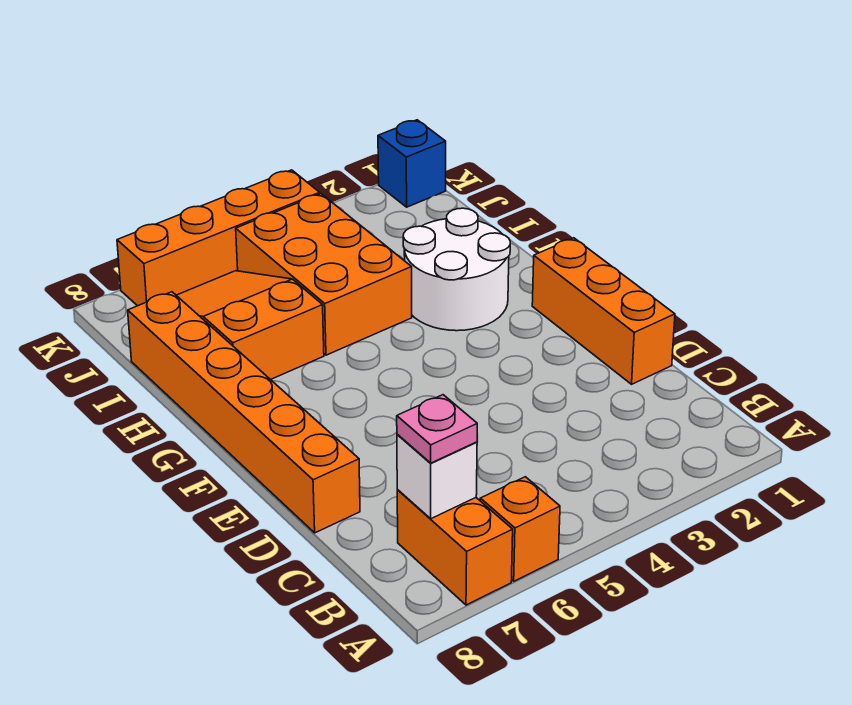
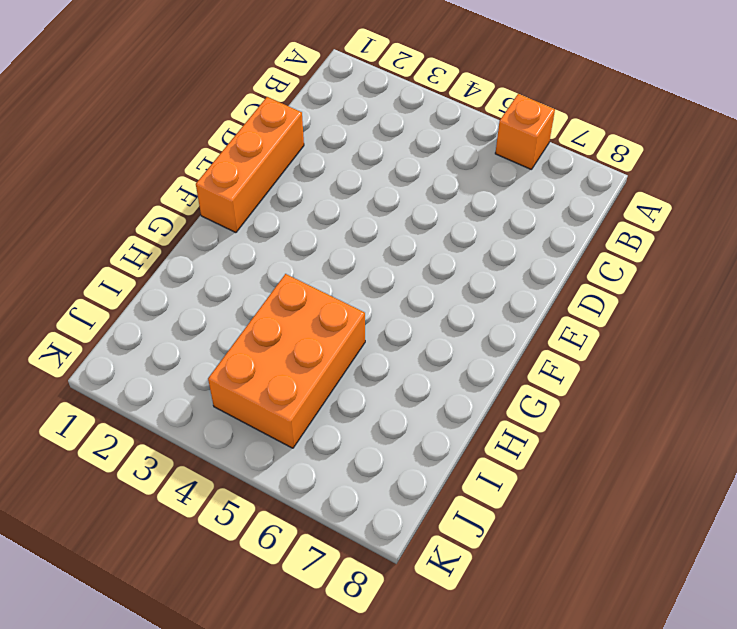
none -> orange brick A7:B7 level 1
none -> orange brick D8:I8 level 1

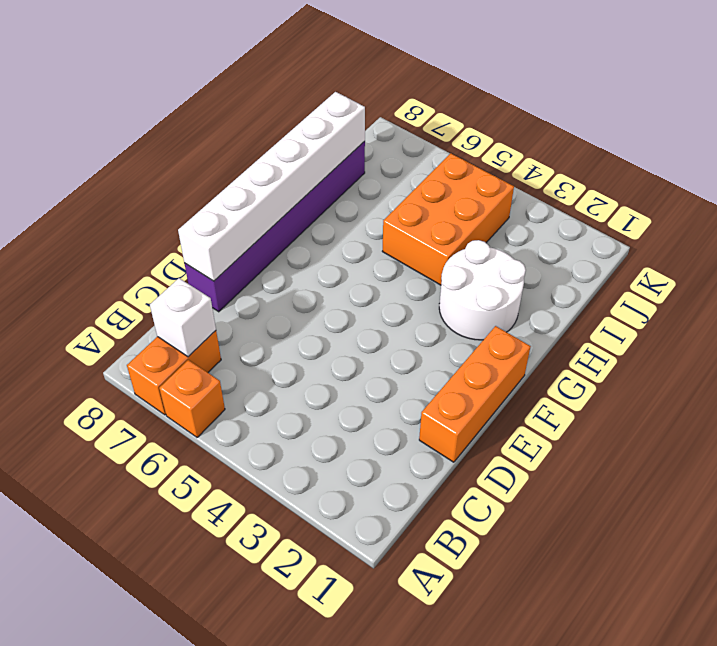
purple brick D8:I8 level 1 -> orange brick D8:I8 level 1
white brick D8:I8 level 2 -> none
none -> orange slope H6:J7 level 1 top H
none -> blue brick K1 level 1

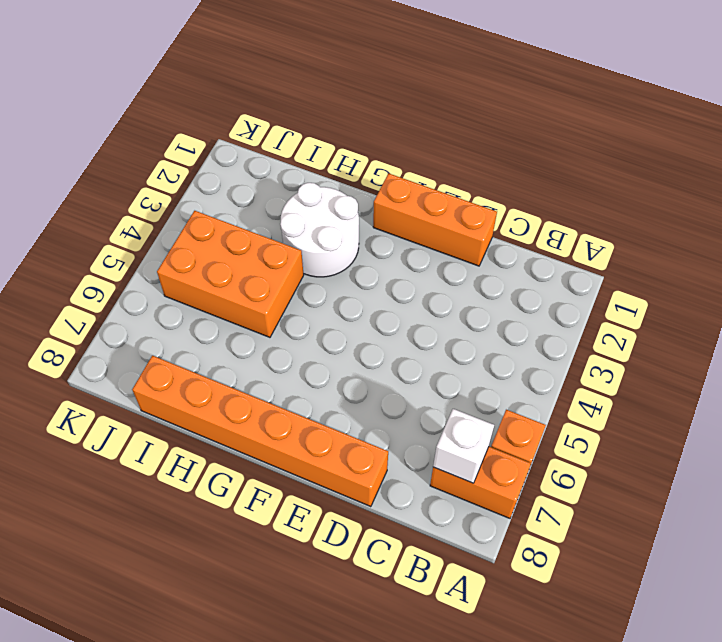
none -> orange slope H6:J7 level 1 top H
none -> blue brick K1 level 1

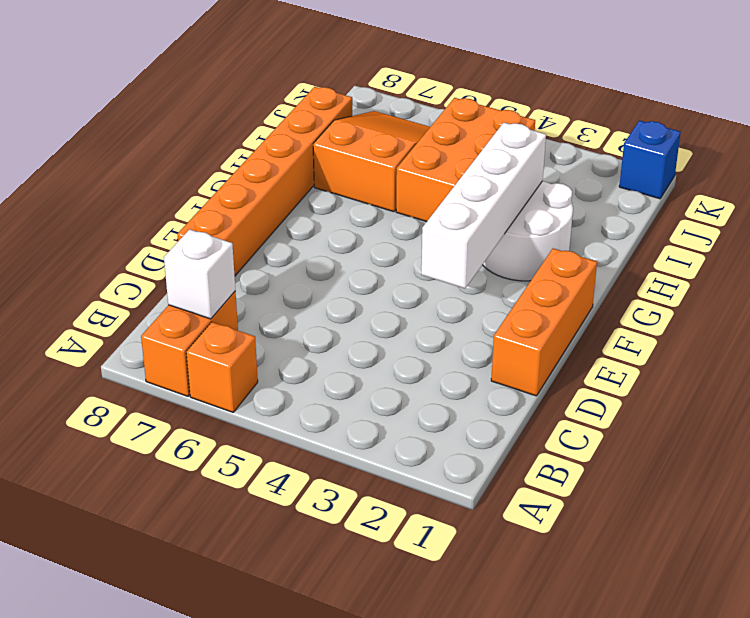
white brick E3:H3 level 2 -> none
none -> orange brick K4:K7 level 1
none -> pink plate B7 level 3

